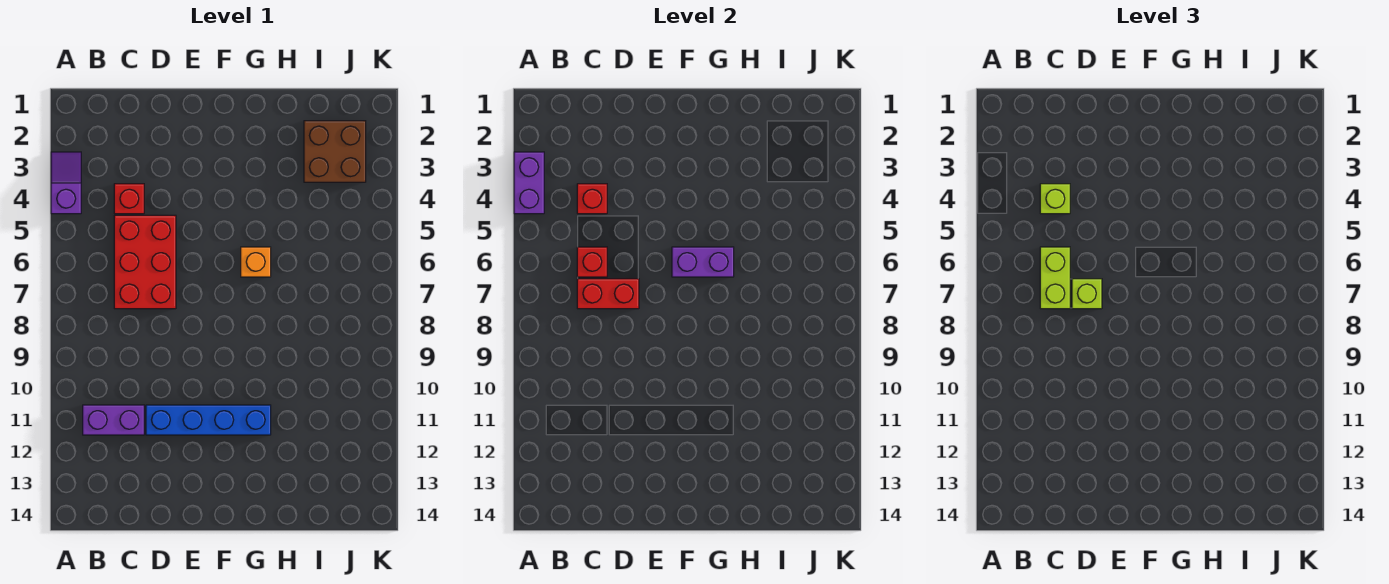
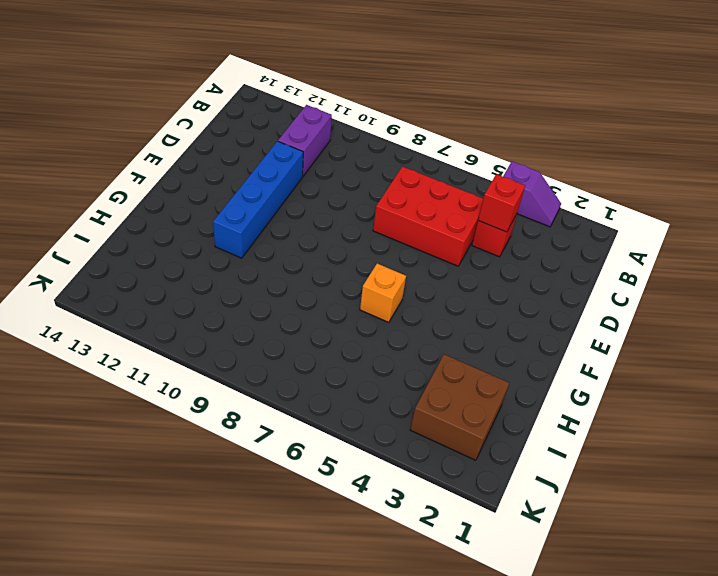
none -> purple brick A3:A4 level 2
none -> red brick C6 level 2
none -> red brick C7:D7 level 2

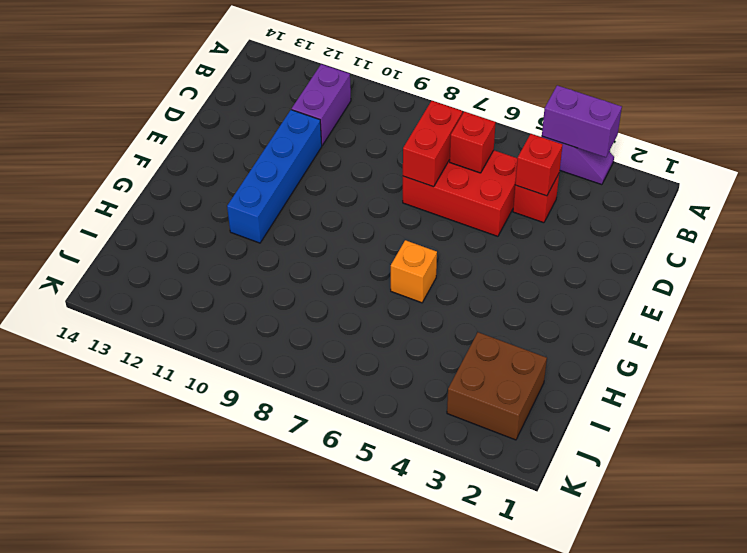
none -> purple brick F6:G6 level 2
none -> lime brick C4 level 3
none -> lime brick C6:C7 level 3

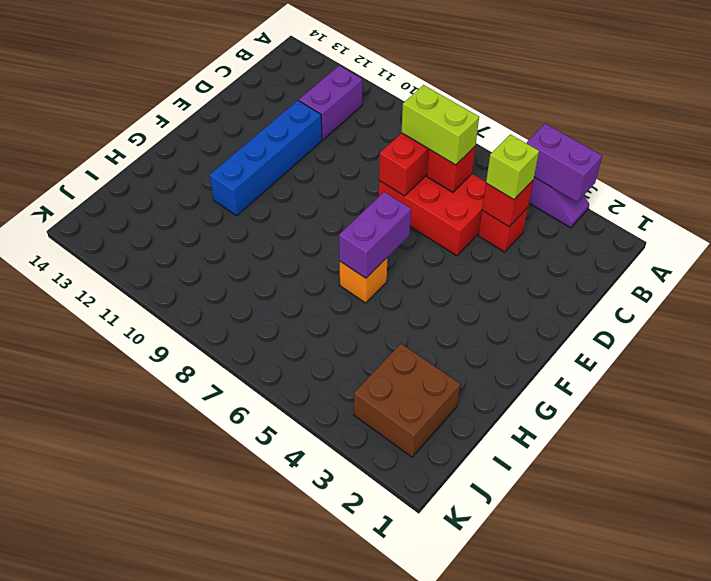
none -> lime brick D7 level 3

